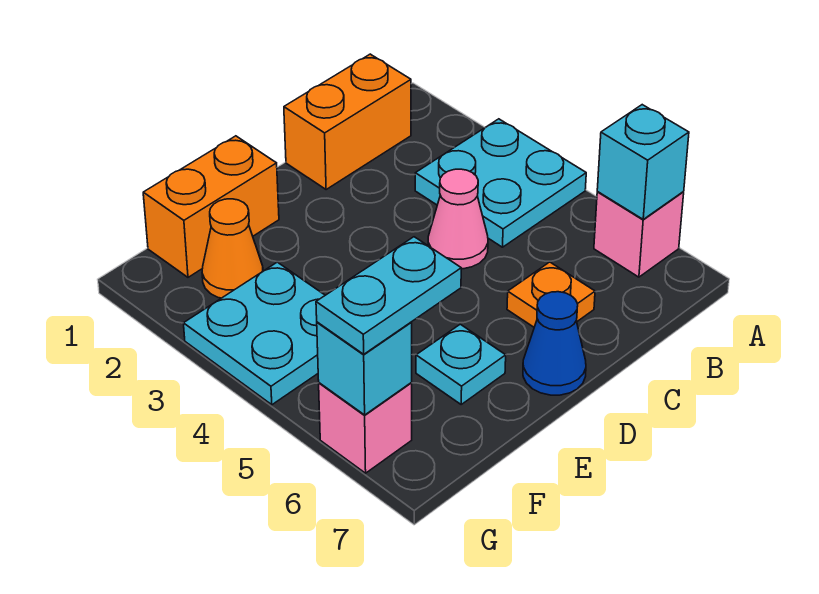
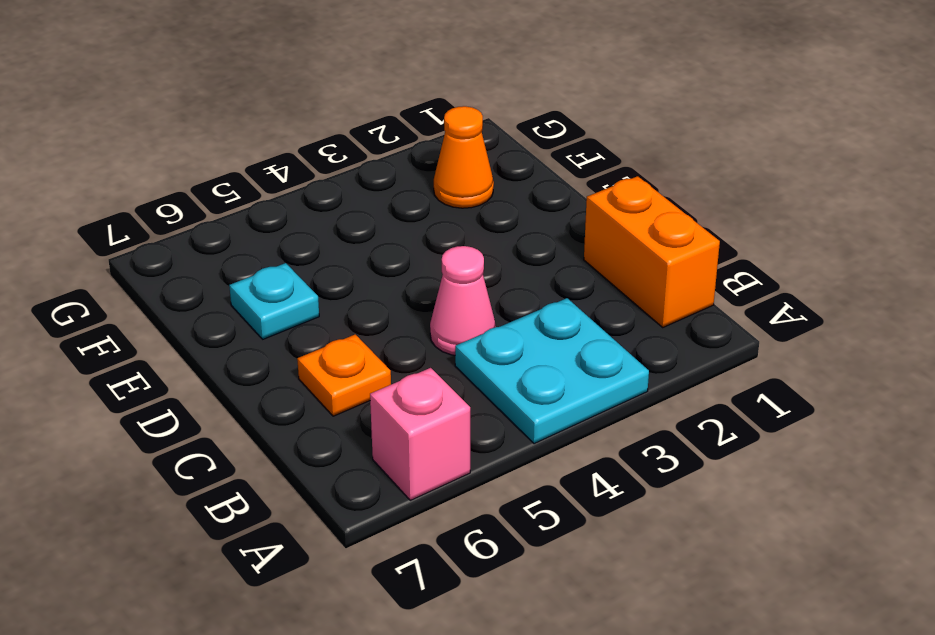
none -> blue cone D7 level 1
none -> orange brick E1:F1 level 1
none -> cyan plate F3:G4 level 1

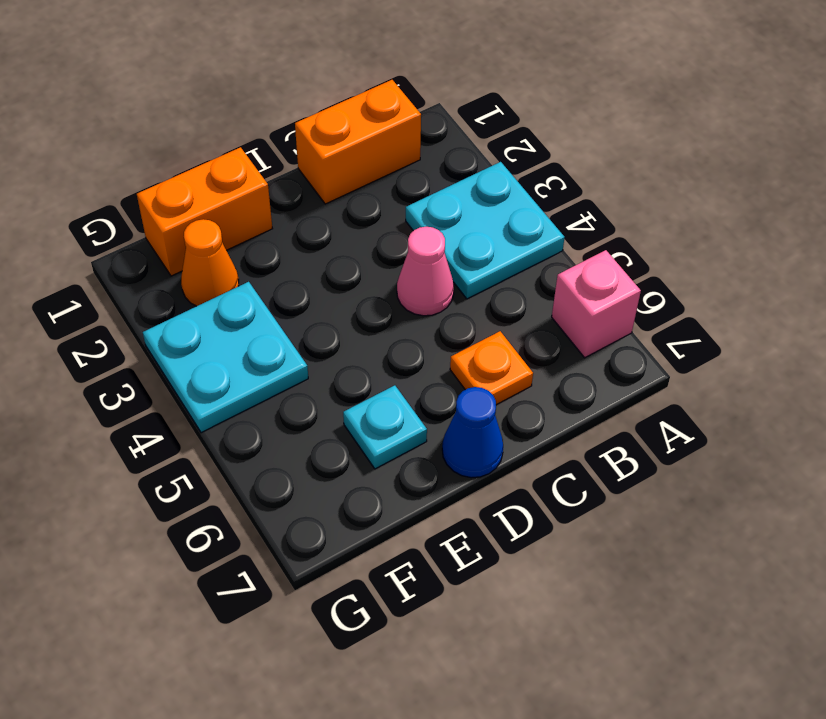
none -> pink brick G6 level 1
none -> cyan brick A6 level 2
none -> cyan brick G6 level 2

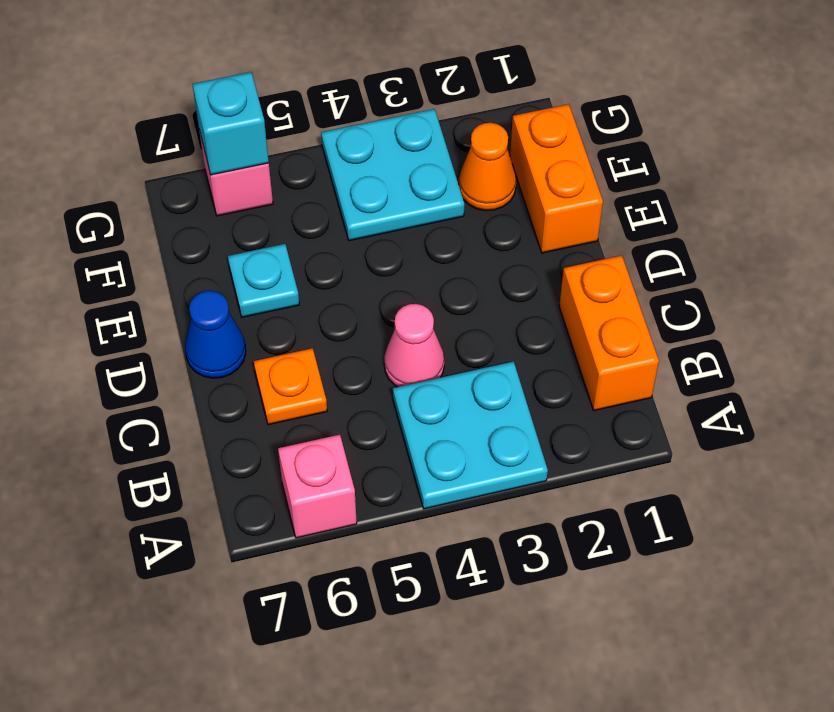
none -> cyan brick A6 level 2
none -> cyan plate F6:G6 level 3

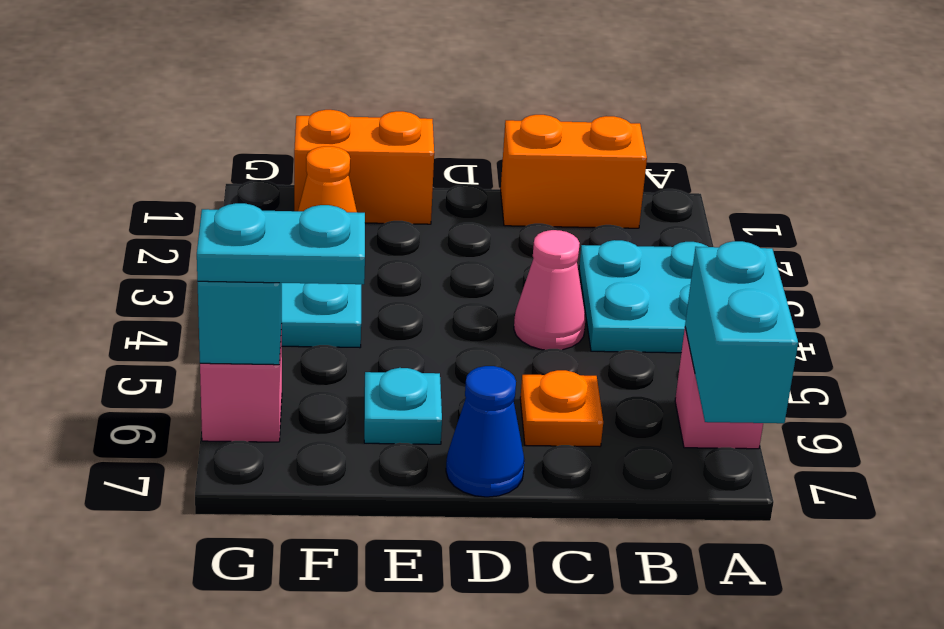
cyan brick A6:A7 level 2 -> cyan brick A6 level 2

